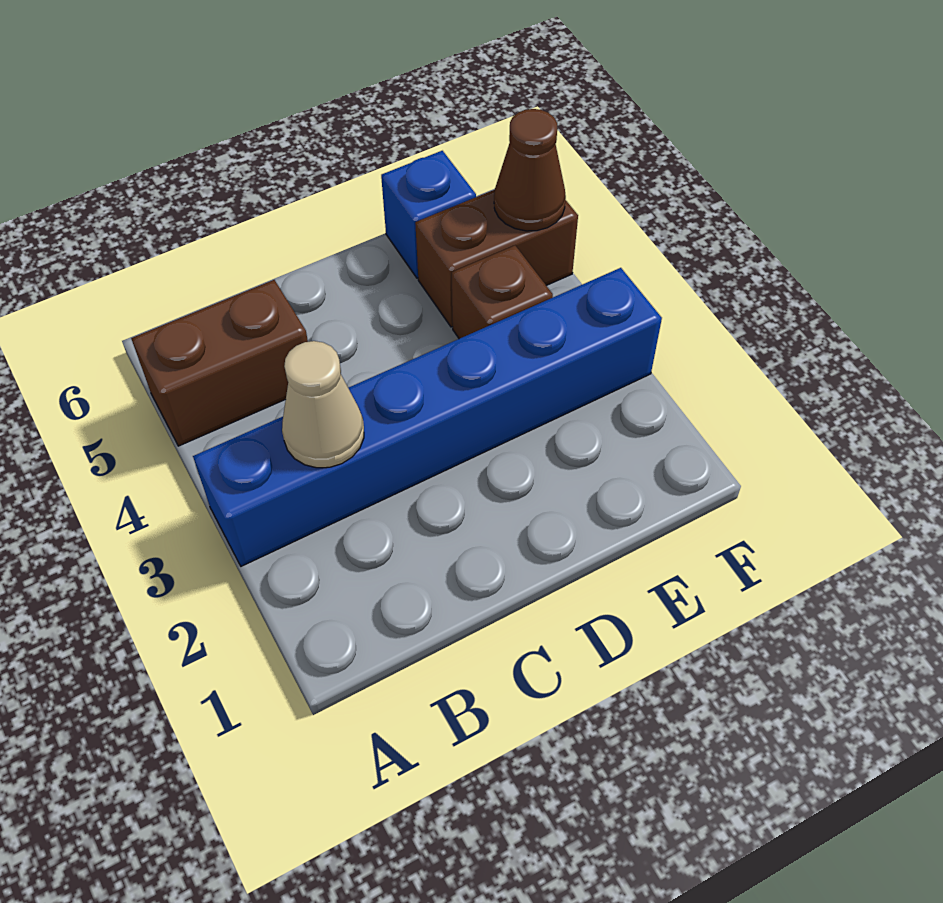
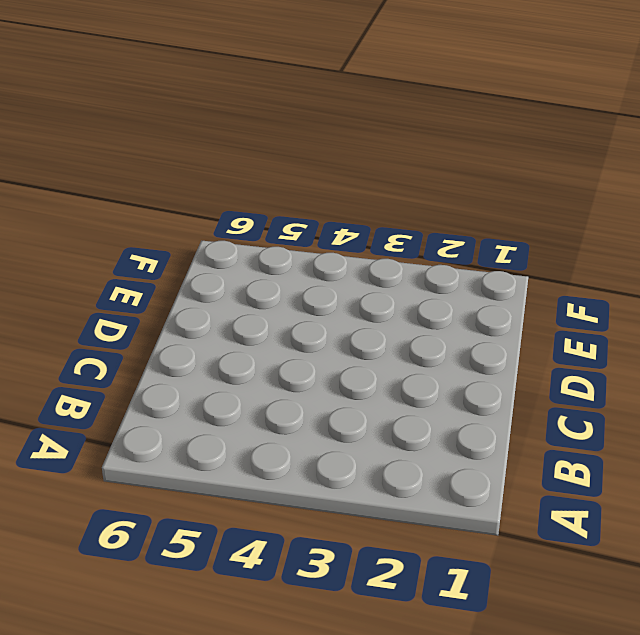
none -> blue brick A3:F3 level 1
none -> brown brick A5:B5 level 1

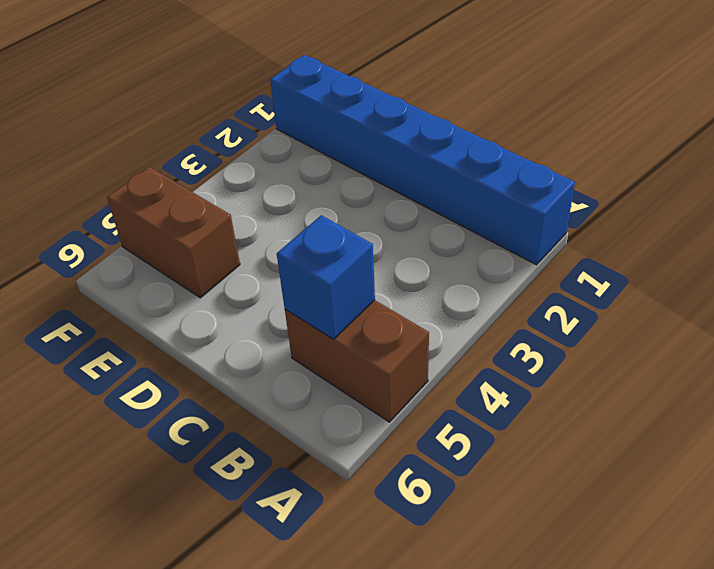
blue brick A1:F1 level 1 -> blue brick A3:F3 level 1
blue brick B5 level 2 -> blue brick E6 level 1
none -> brown brick E4 level 1
none -> tan cone B3 level 2

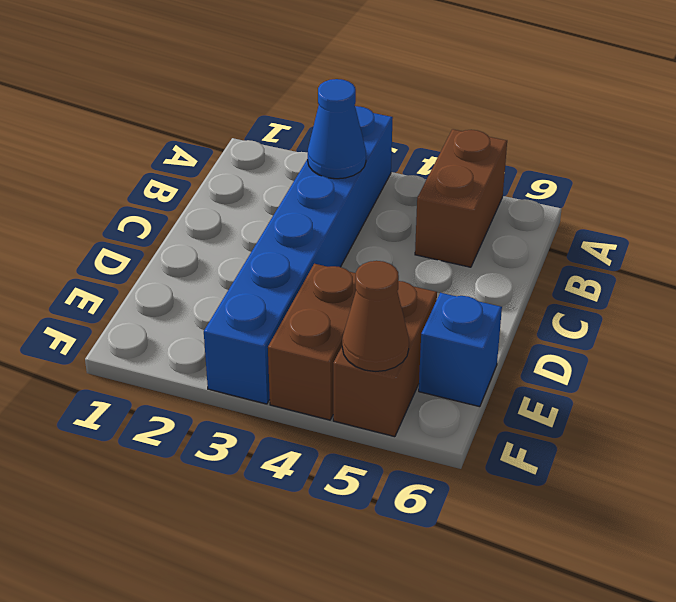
blue cone B3 level 2 -> tan cone B3 level 2
brown brick E4:F4 level 1 -> brown brick E4 level 1

